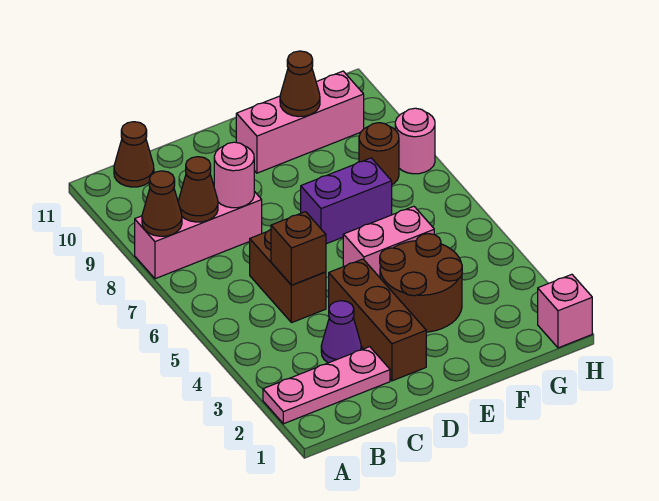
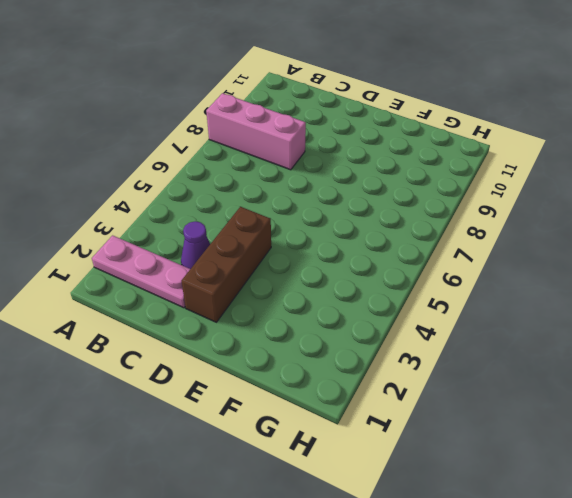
none -> brown cone B11 level 1
none -> brown brick C5:C6 level 1
none -> brown round brick E3:F4 level 1

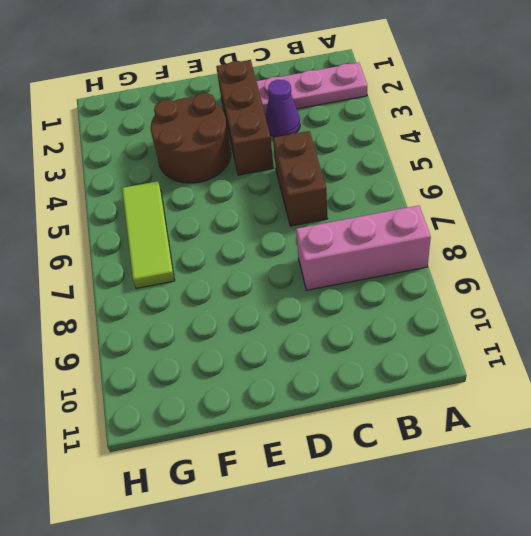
lime tile G5:G7 level 1 -> none
none -> brown cone B11 level 1
none -> pink brick E5:F5 level 1
none -> purple brick E7:F7 level 1

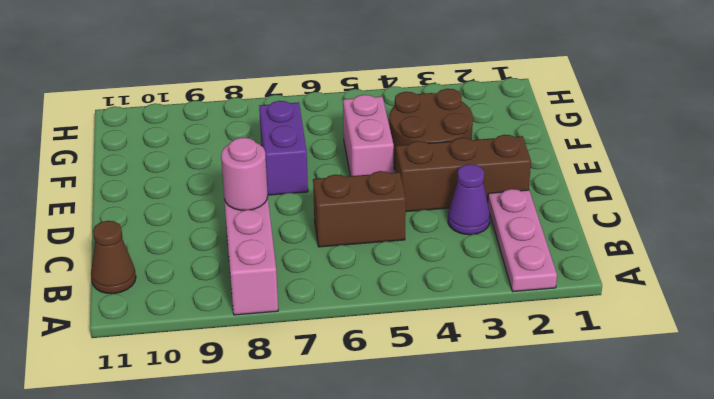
none -> pink brick E10:G10 level 1
none -> brown round brick G8 level 1
none -> pink brick H1 level 1

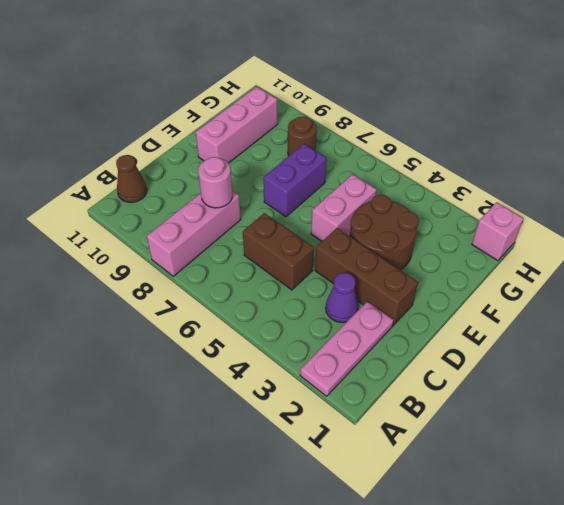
none -> pink round brick H8 level 1
none -> brown cone A8 level 2
none -> brown cone B8 level 2

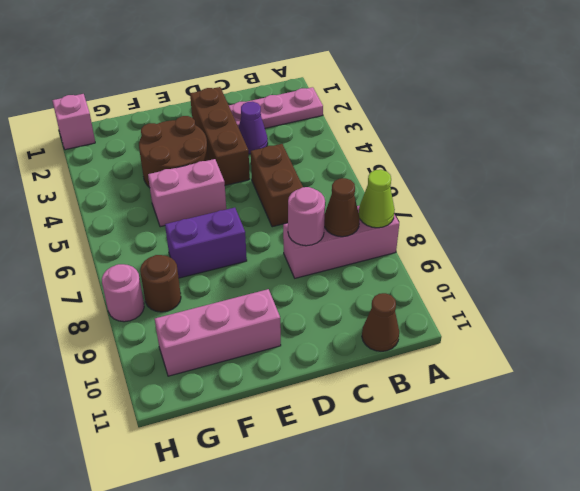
lime cone A8 level 2 -> brown cone A8 level 2
none -> brown brick C5 level 2
none -> brown cone F10 level 2

